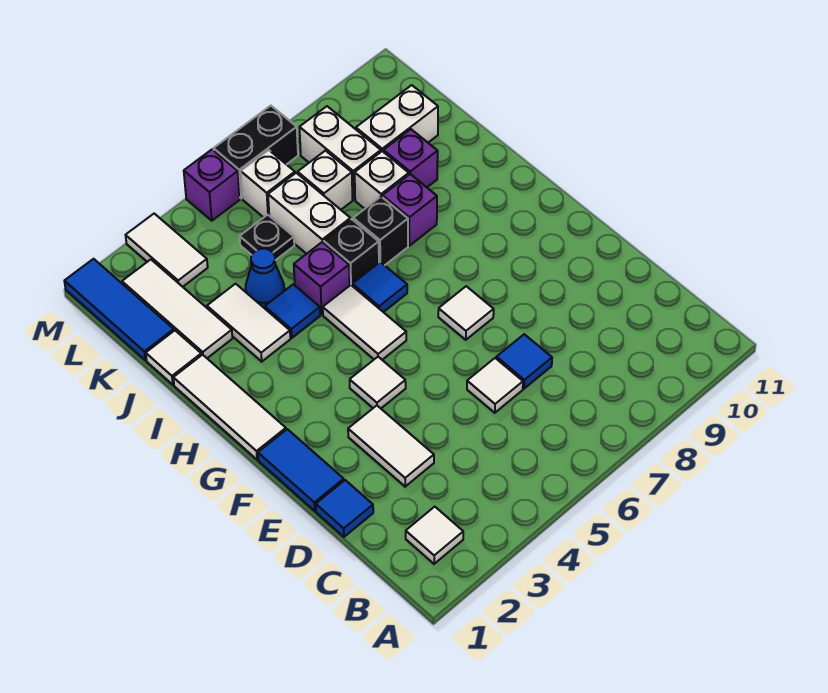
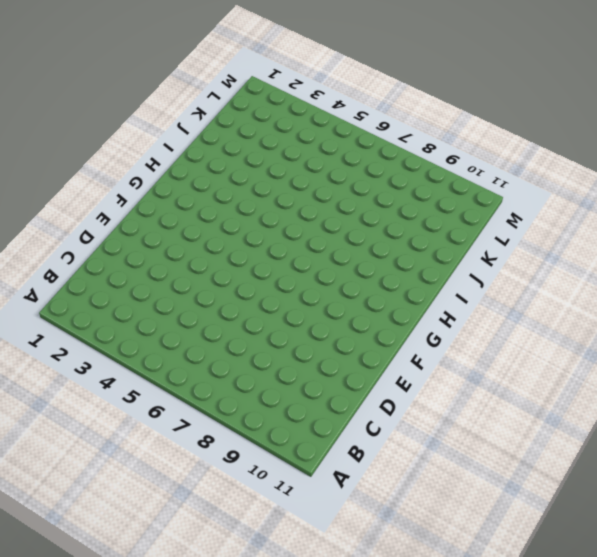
none -> white tile B2 level 1
none -> blue tile D1 level 1
none -> white tile D3:E3 level 1
none -> white tile D6 level 1

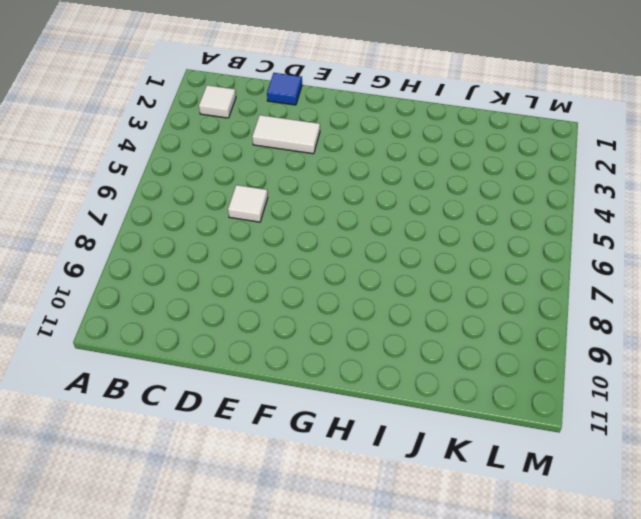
none -> blue tile D7 level 1
none -> blue tile E1:F1 level 1
none -> white tile F4 level 1
none -> white tile F7 level 1

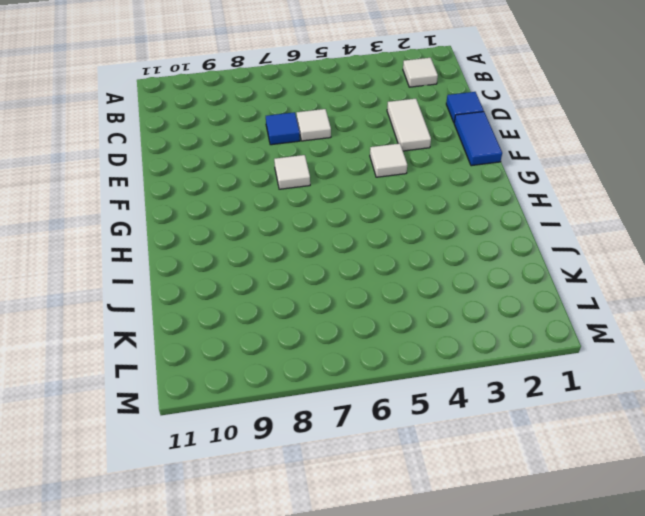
none -> white tile G1:I1 level 1
none -> white tile G5:H5 level 1
none -> blue tile H6 level 1
none -> white tile I3:J3 level 1

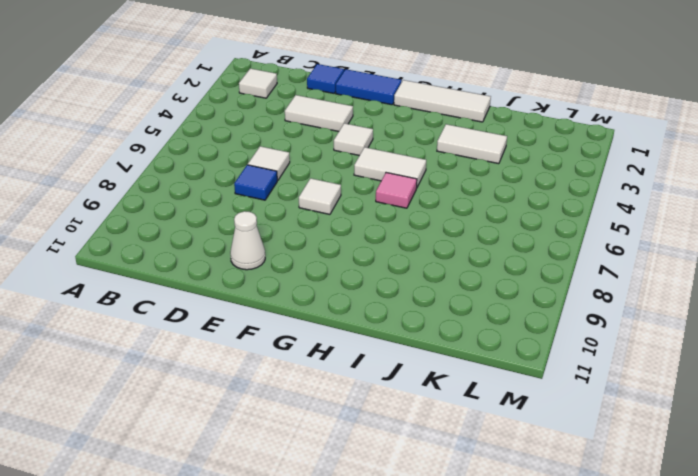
white cone E10 level 1 -> none
pink tile H6 level 1 -> blue tile H6 level 1
none -> blue tile I4 level 1
none -> purple brick I5 level 1
none -> black brick I6 level 1
none -> black brick I7 level 1

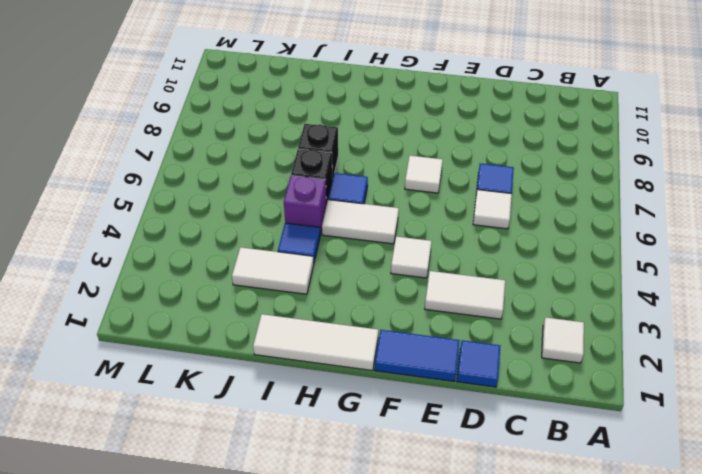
none -> purple brick I8 level 1
none -> white tile J1 level 1
none -> white tile J2:L2 level 1
none -> blue cone J4 level 1

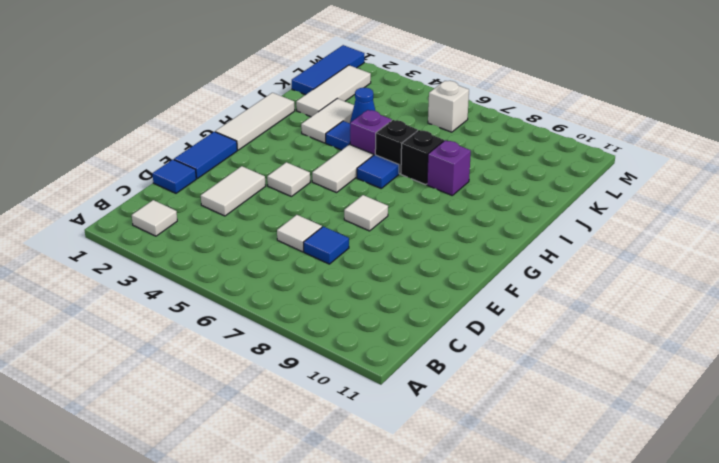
none -> white tile J1 level 1
none -> white brick J6:K6 level 1
none -> white brick J8 level 1
none -> purple brick J9 level 1

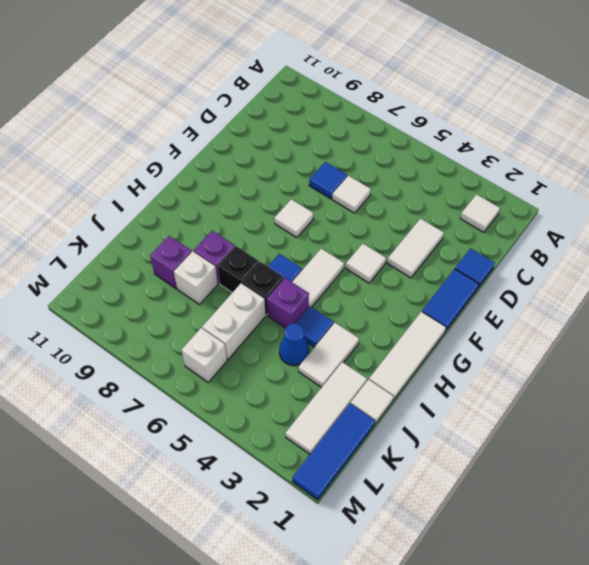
none -> black plate K5 level 1
none -> white brick K7 level 1
none -> white brick K8:L8 level 1
none -> white brick K9:K10 level 1

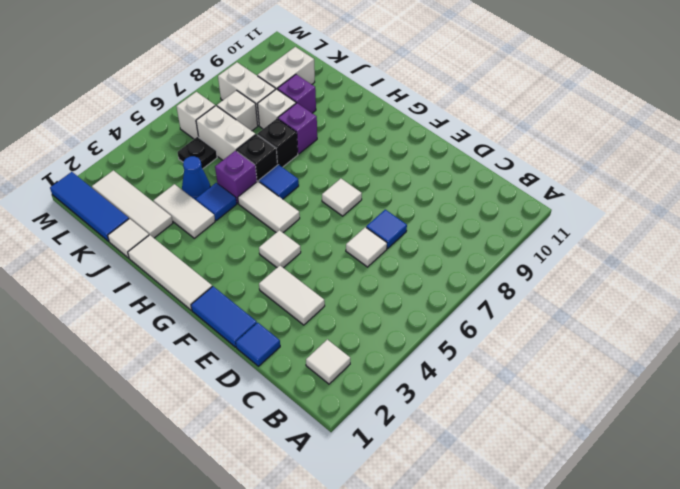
none -> white tile L3:M3 level 1
none -> purple brick M5 level 1
none -> black brick M6:M7 level 1

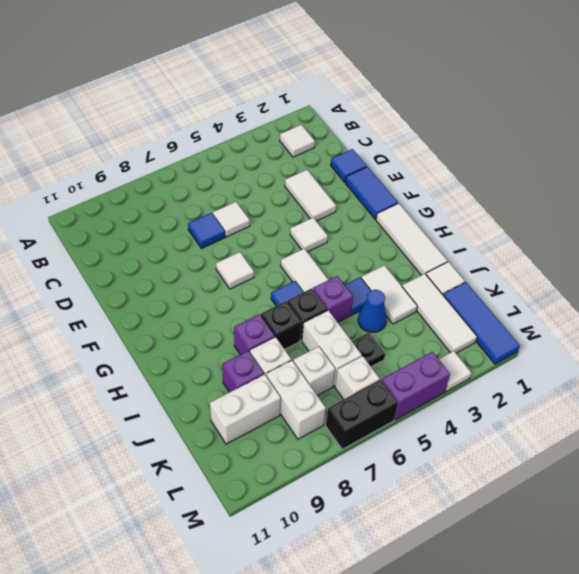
white tile M3 level 1 -> white tile L3:M3 level 1
purple brick M4:M5 level 1 -> purple brick M5 level 1

